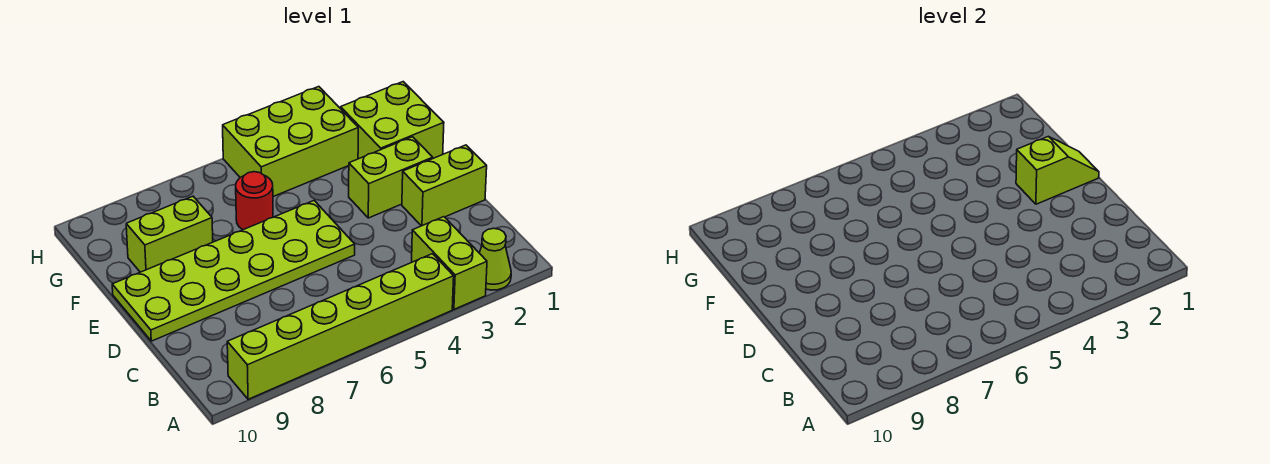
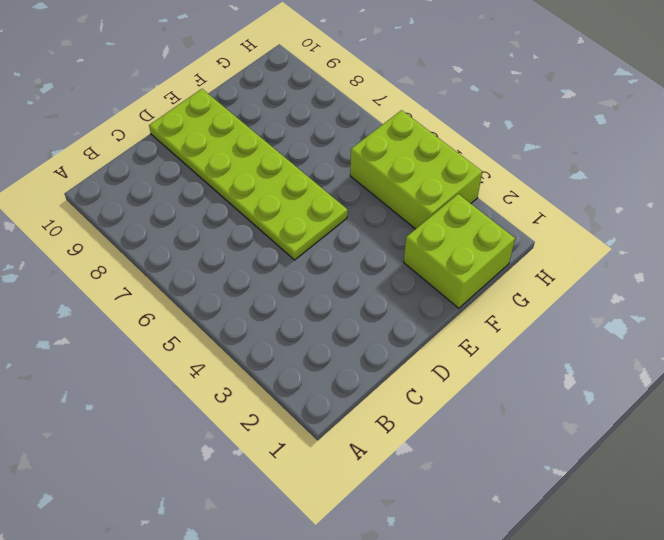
none -> lime cone A2 level 1
none -> lime brick A3:B3 level 1

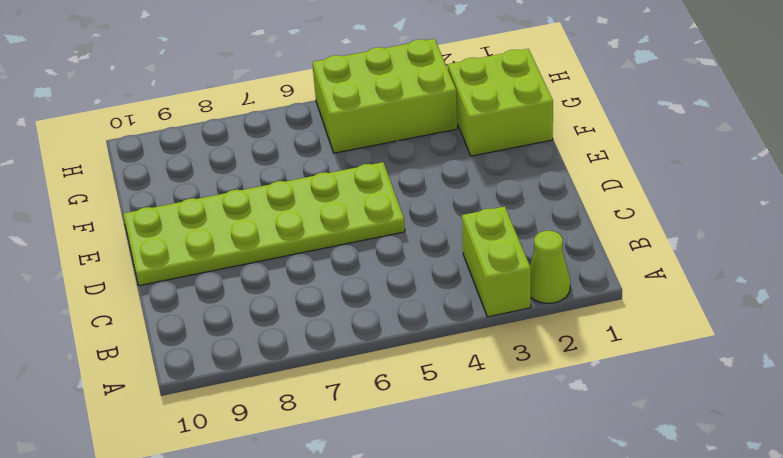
none -> lime brick A4:A9 level 1
none -> lime brick D1:D2 level 1

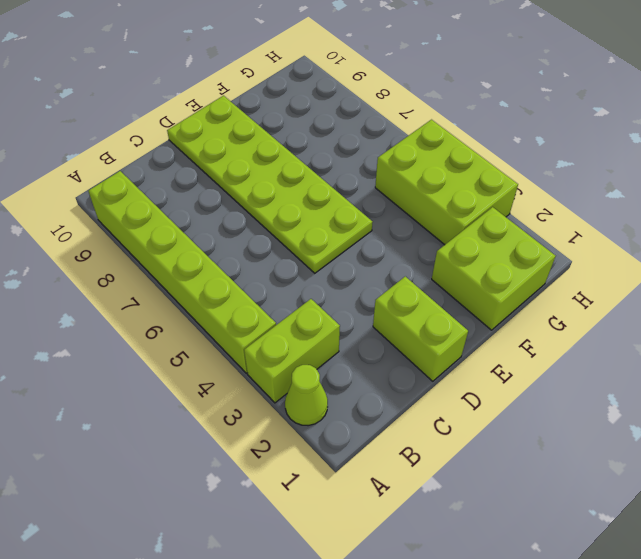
none -> lime brick E2:E3 level 1
none -> red round brick F6 level 1

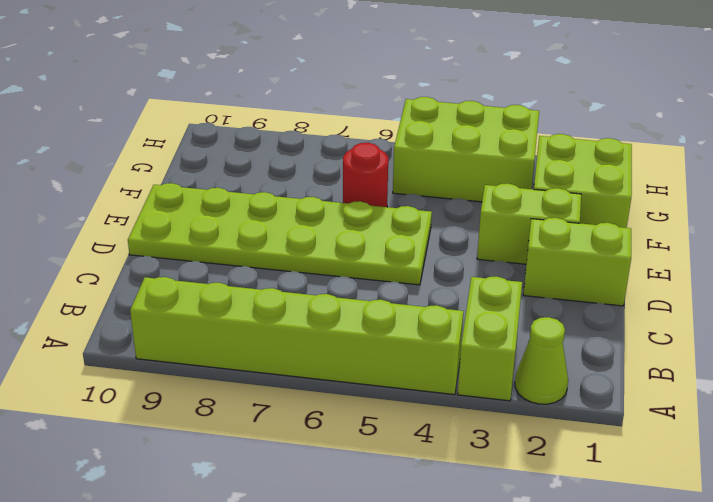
none -> lime brick F8:F9 level 1
none -> lime slope E1:E2 level 2 top 2

